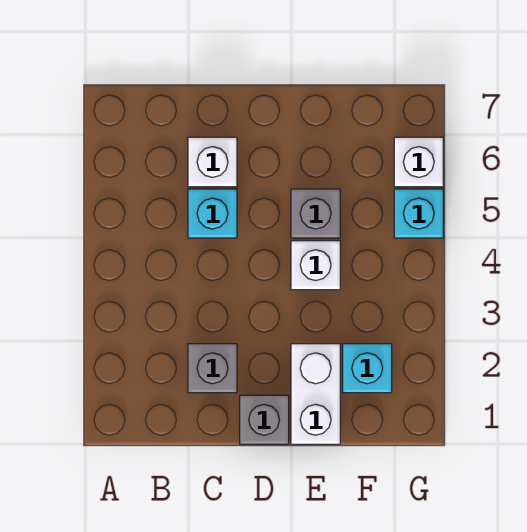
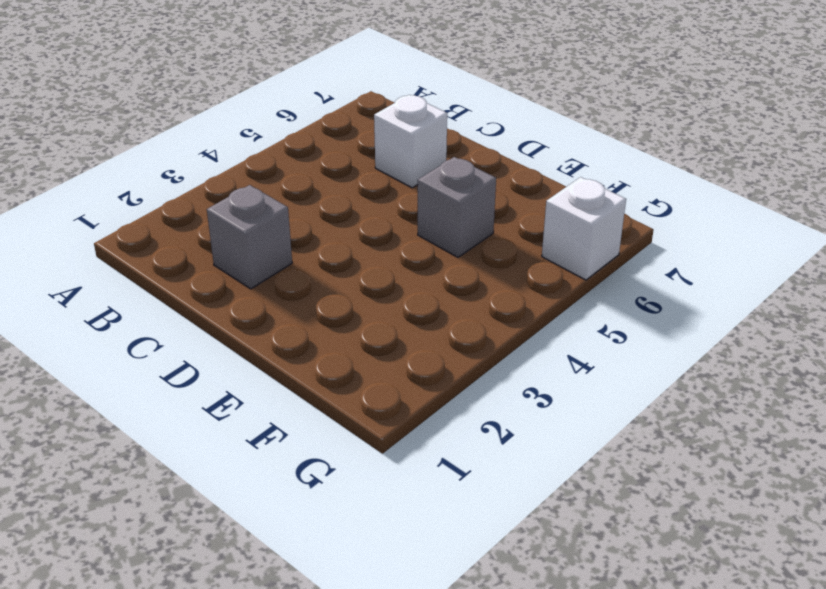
none -> cyan brick C5 level 1
none -> grey brick D1 level 1

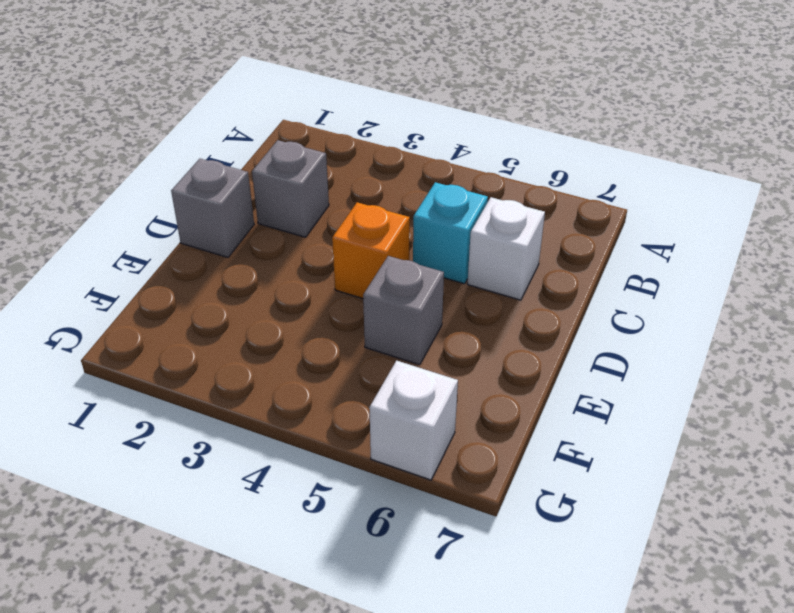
orange brick D4 level 1 -> none
none -> white brick E1:E2 level 1
none -> white brick E4 level 1

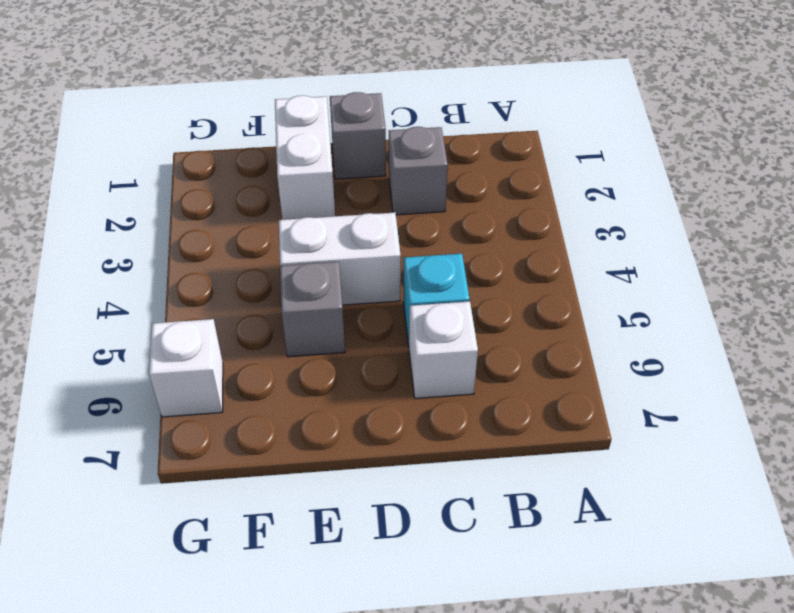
white brick D4:E4 level 1 -> white brick E4 level 1
none -> cyan brick F2 level 1
none -> cyan brick G5 level 1

